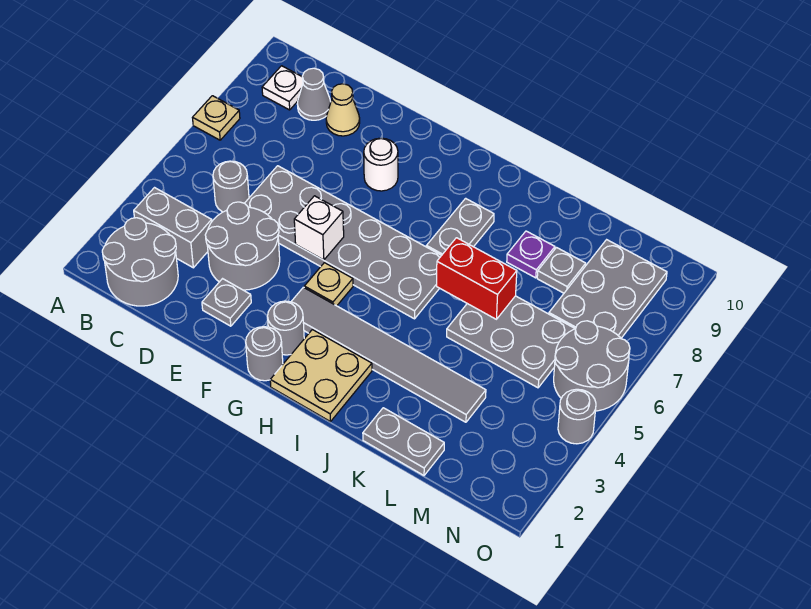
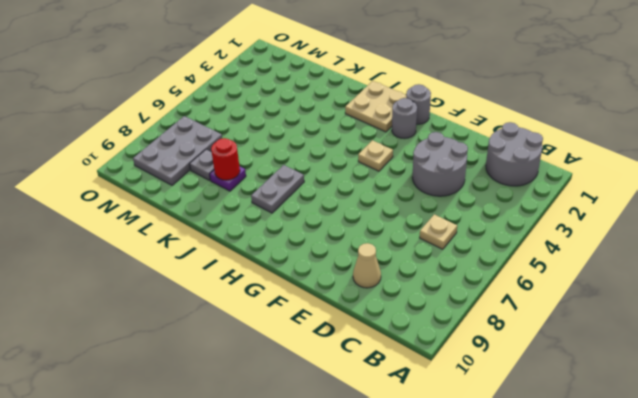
tan plate C6 level 1 -> tan plate A7 level 1
red round brick K8 level 2 -> none
none -> grey brick B3:C3 level 1
none -> white plate B9 level 1
none -> grey round brick C5 level 1

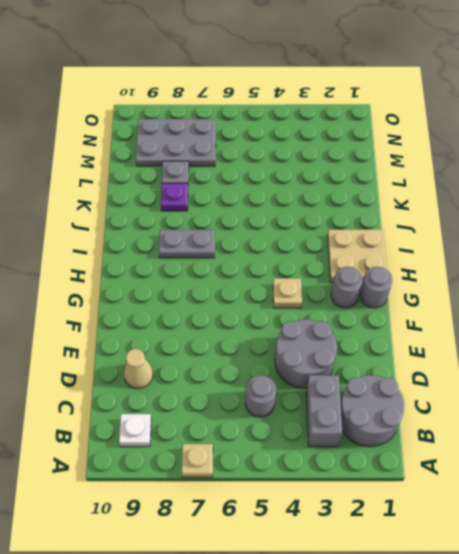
none -> grey cone C9 level 1
none -> grey plate D5:I6 level 1
none -> grey plate E2 level 1

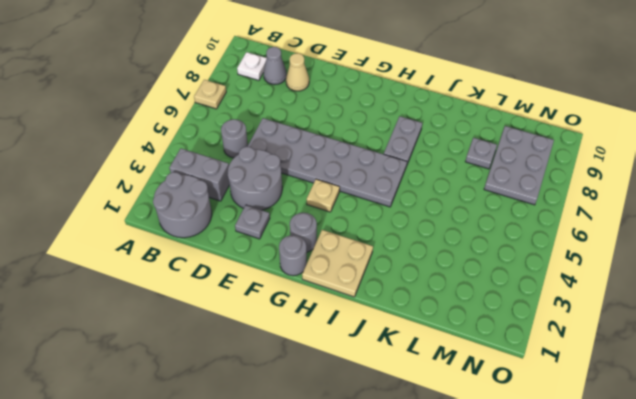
none -> white round brick F8 level 1
none -> grey tile G3:L3 level 1
none -> grey plate K1:L1 level 1

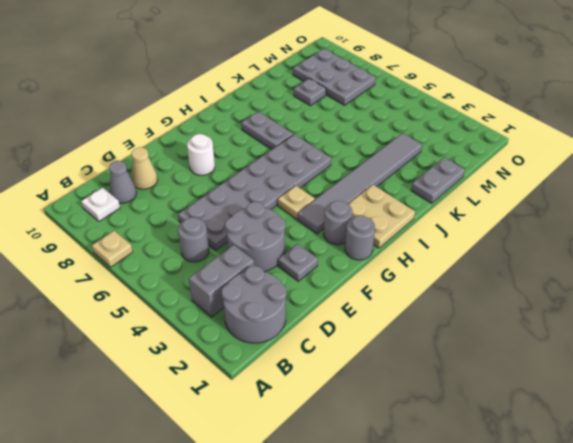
none -> grey plate K5:M6 level 1
none -> purple plate K8 level 1
none -> grey round brick N5:O6 level 1

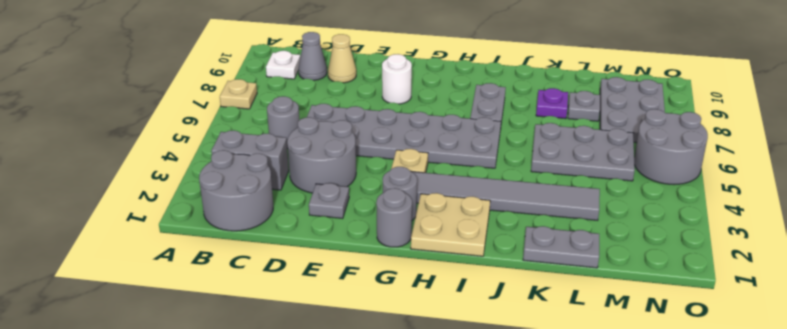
none -> grey round brick O4 level 1
none -> white brick F5 level 2
none -> red brick J6:K6 level 2

